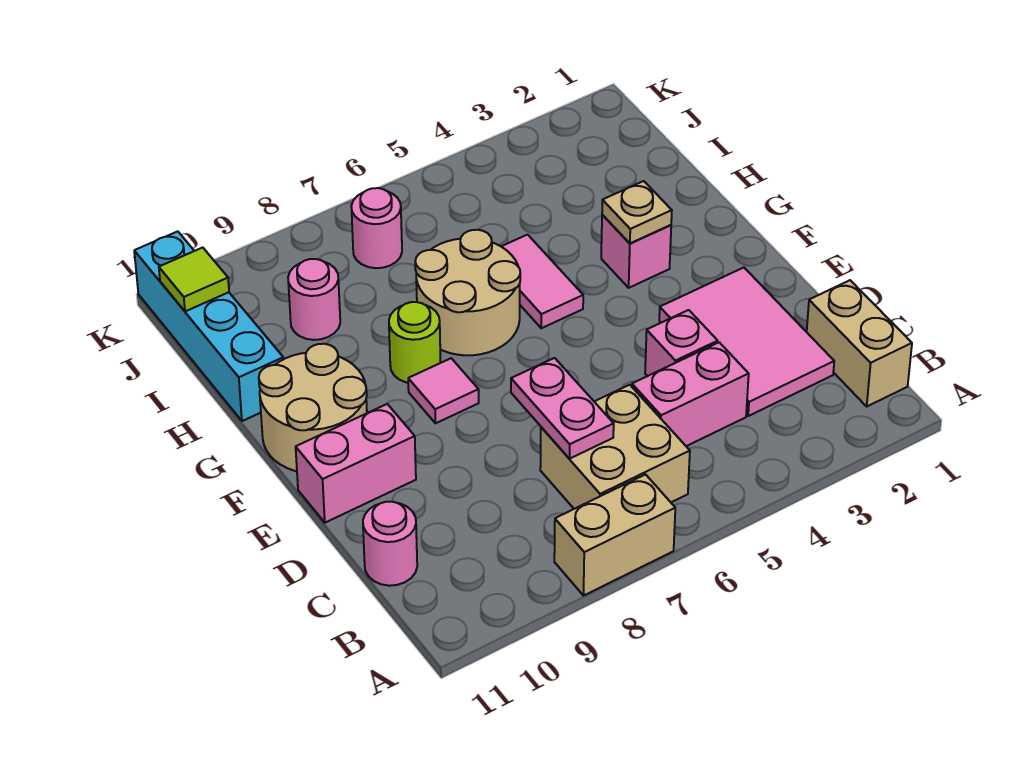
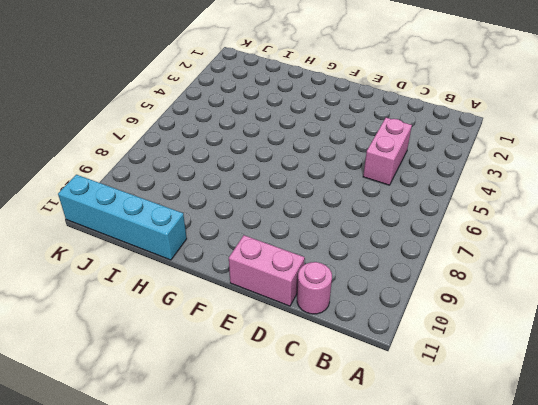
pink brick D11:E11 level 1 -> pink brick E10:E11 level 1
none -> tan brick A7:A8 level 1
none -> tan brick B1:C1 level 1
none -> tan brick B6:C7 level 1

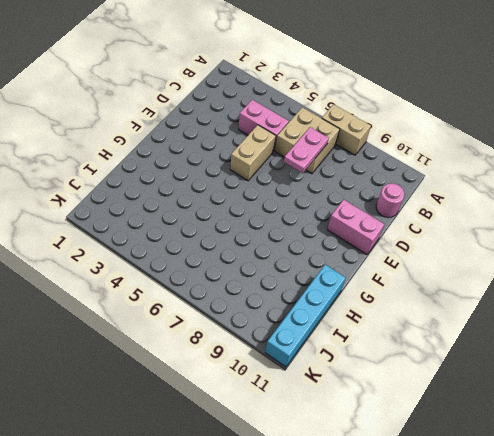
tan brick D5:E5 level 1 -> tan brick B1:C1 level 1
none -> pink tile C2:E3 level 1
none -> pink brick D4 level 1
none -> pink tile F8 level 1

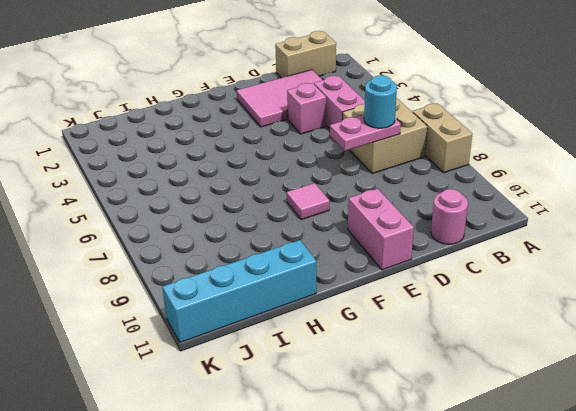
cyan round brick C7 level 3 -> none
none -> tan round brick F10:G11 level 1
none -> pink brick G3 level 1
none -> pink tile G5:H5 level 1

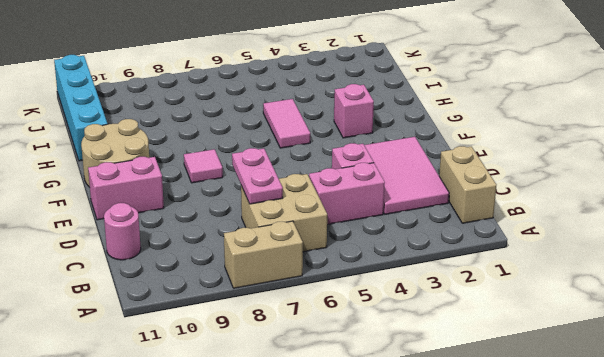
none -> tan round brick G6:H7 level 1
none -> lime round brick G8 level 1
none -> pink round brick I9 level 1

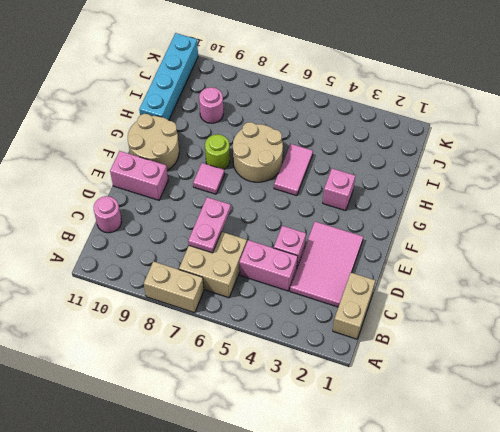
none -> pink round brick J7 level 1
none -> tan plate G3 level 2
none -> lime tile J11 level 2

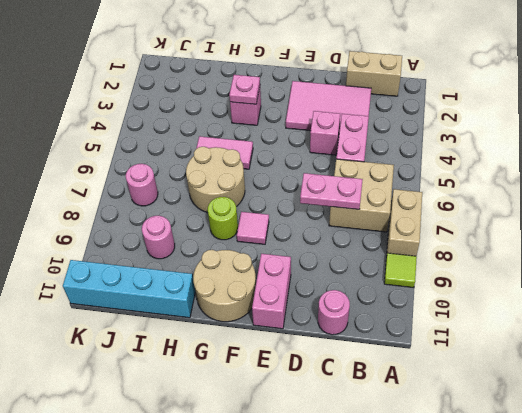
lime tile A9 level 1 -> lime tile J11 level 2
pink plate G3 level 2 -> tan plate G3 level 2

